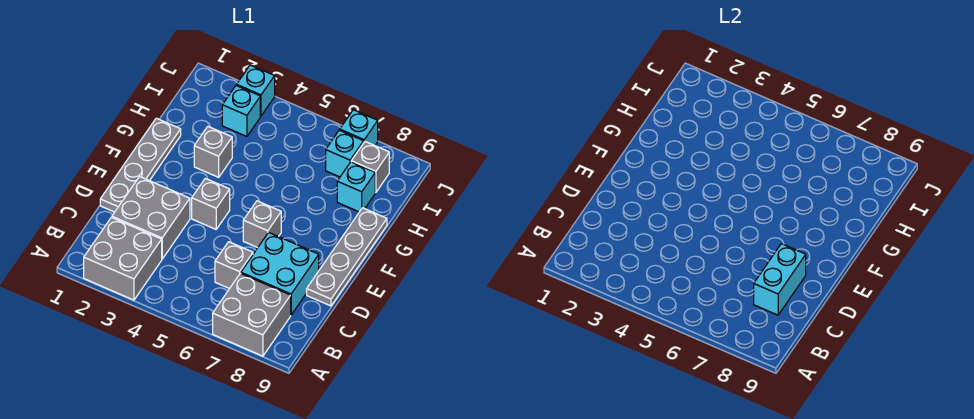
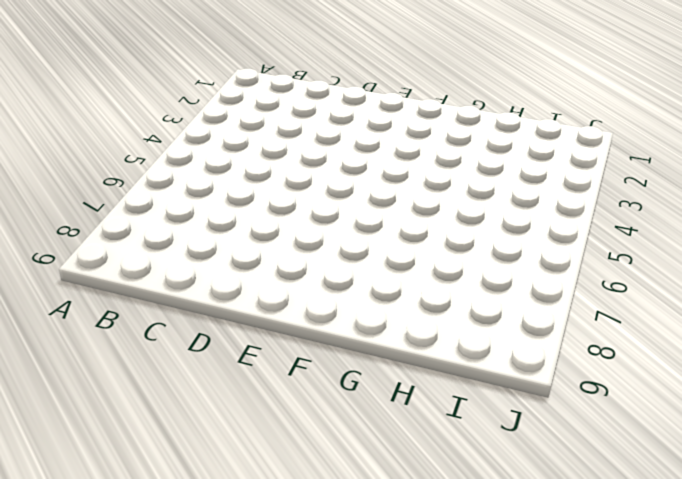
none -> grey brick A2:B3 level 1
none -> grey brick A7:B8 level 1
none -> grey brick C2:D3 level 1

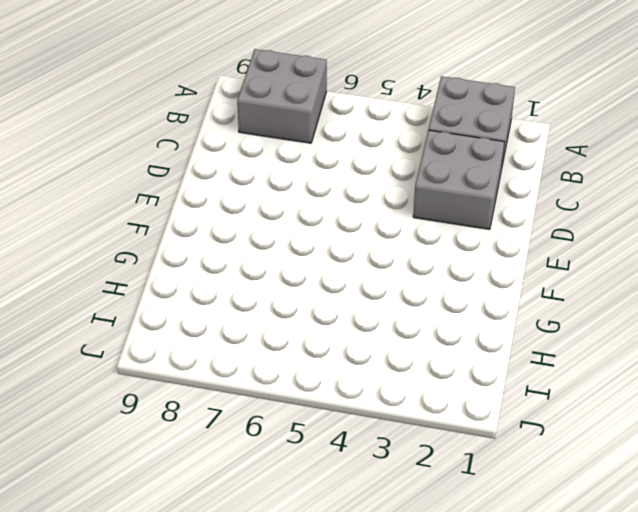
none -> grey brick C6 level 1
none -> cyan brick C7:D8 level 1
none -> grey plate D1:G1 level 1

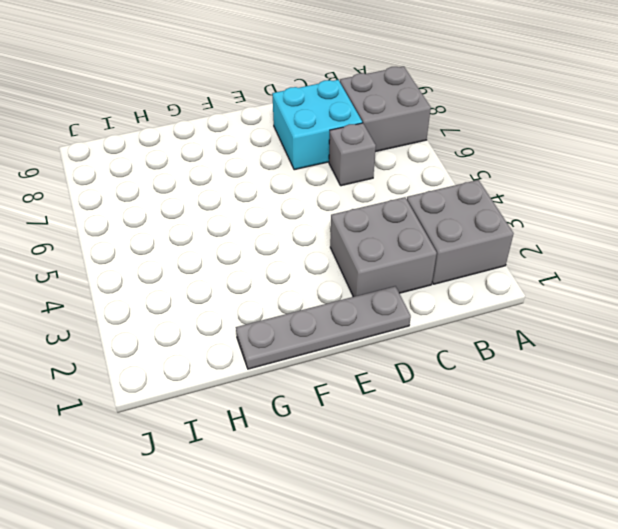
none -> grey plate D9:G9 level 1
none -> grey brick E4 level 1
none -> grey brick E6 level 1

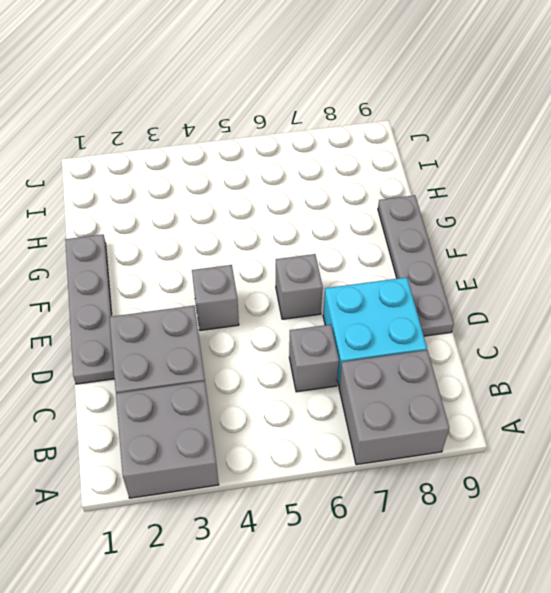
none -> grey brick G3 level 1
none -> cyan brick H8 level 1
none -> cyan brick I3 level 1

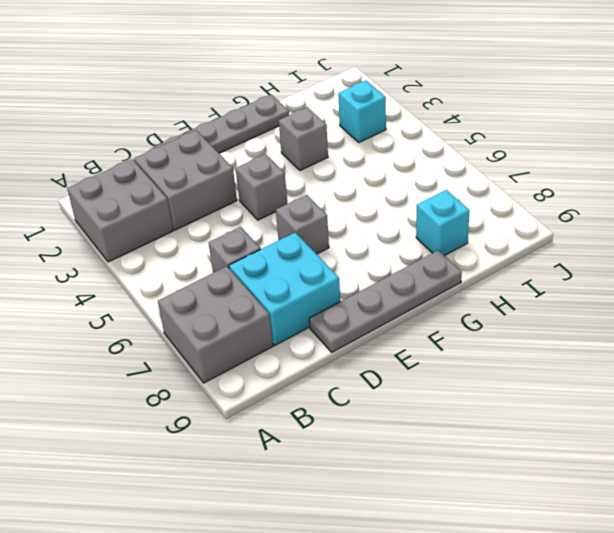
none -> cyan brick I7 level 1
none -> grey brick I8 level 1
none -> cyan brick J3 level 1

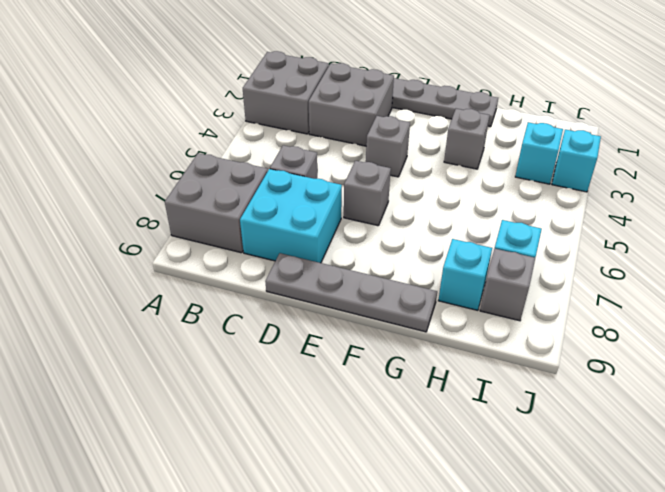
none -> cyan brick J7 level 1
none -> cyan brick C8:D8 level 2

